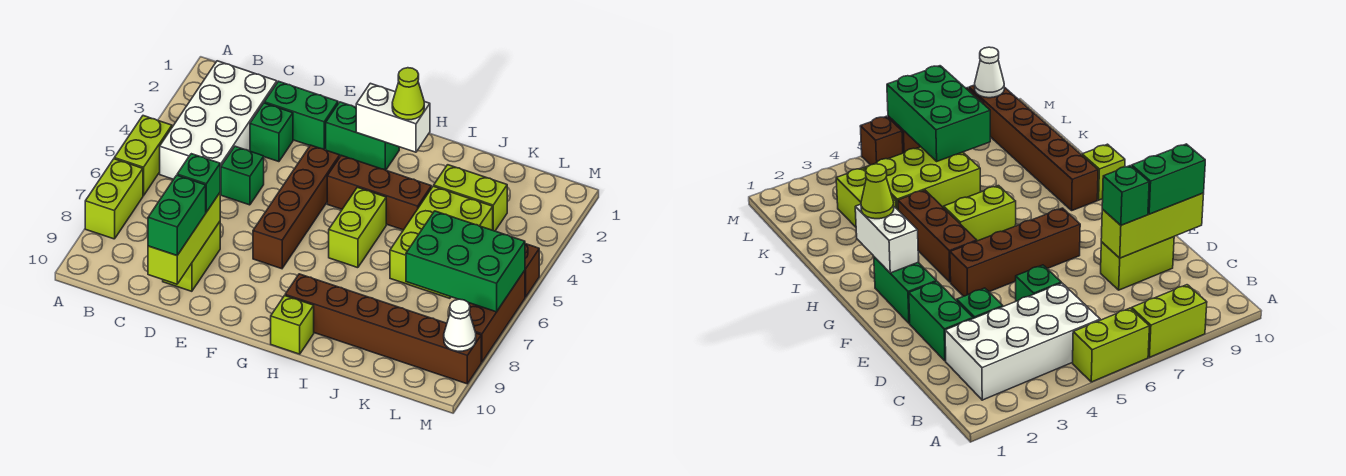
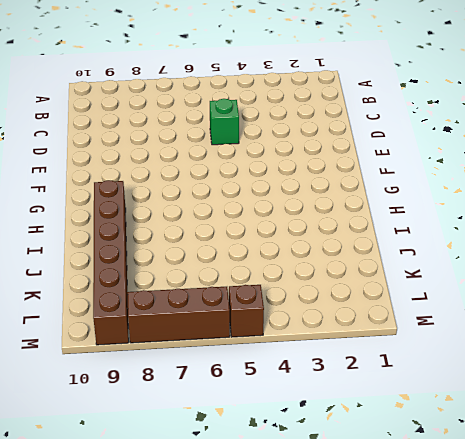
none -> lime brick A5:A6 level 1
none -> lime brick A7:A8 level 1
none -> white brick B2:C5 level 1

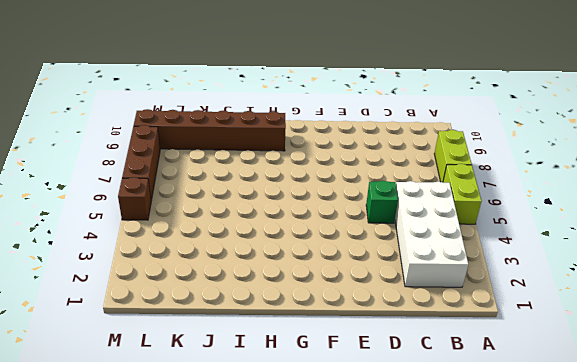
none -> green brick D2:E2 level 1
none -> green brick D3 level 1
none -> lime brick D8:D9 level 1

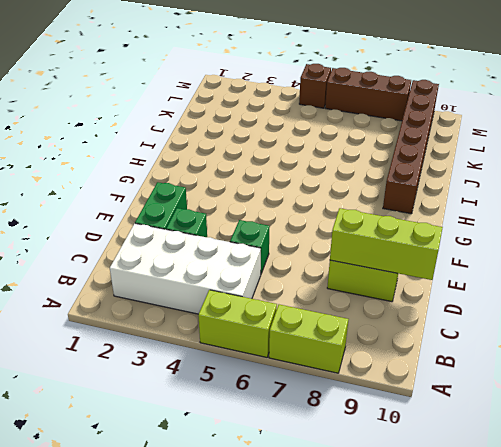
none -> green brick F2:G2 level 1
none -> brown brick F4:F7 level 1
none -> brown brick G4:I4 level 1

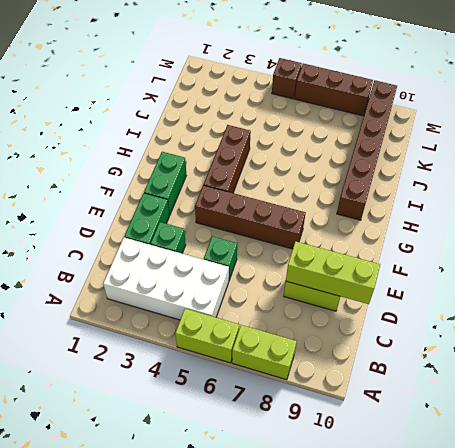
none -> lime brick H5:H6 level 1
none -> lime brick H10 level 1
none -> lime brick J3:K3 level 1

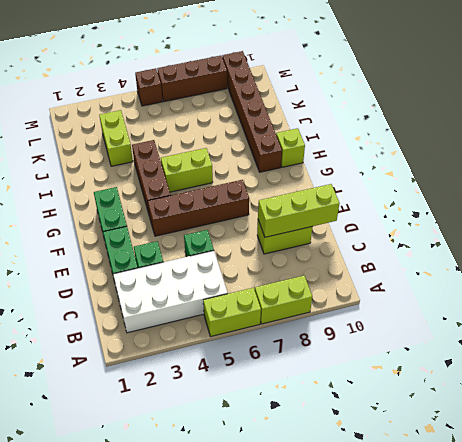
none -> lime brick J4:K6 level 1
none -> white brick G2:H2 level 2
none -> green brick K6:M7 level 2

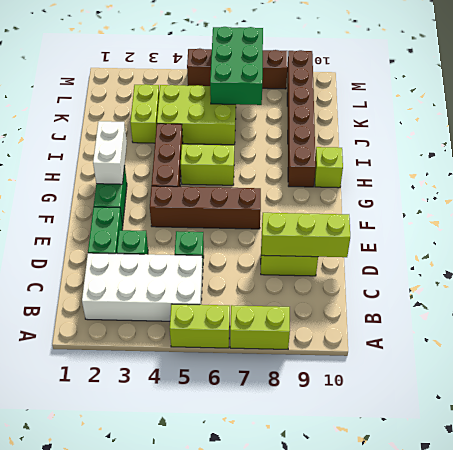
none -> white cone M9 level 2
none -> green brick D8 level 3
none -> green brick D9:D10 level 3

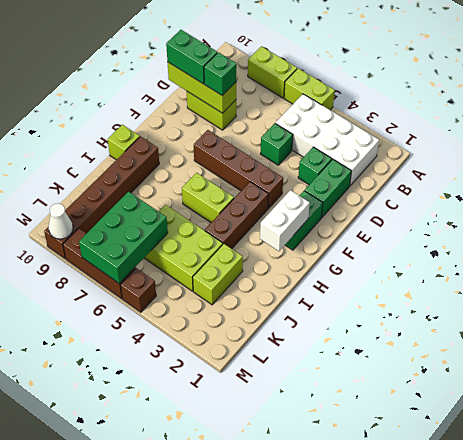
none -> lime cone H2 level 3

